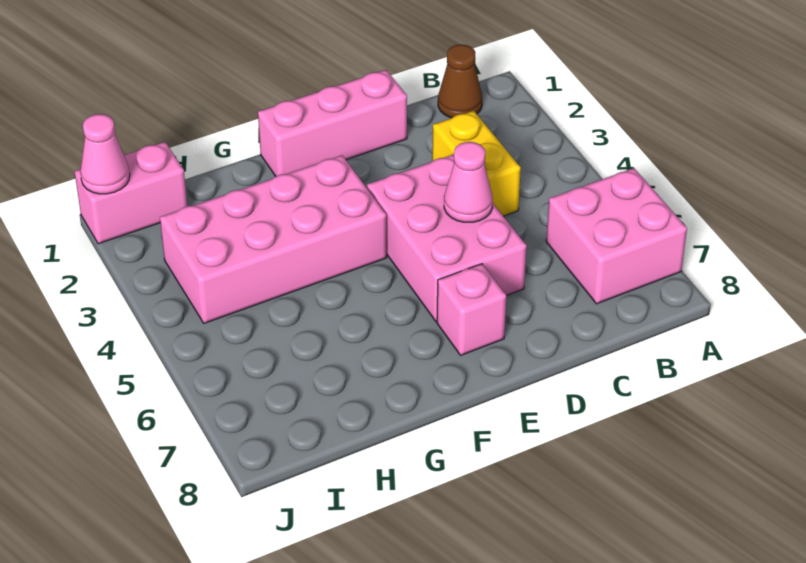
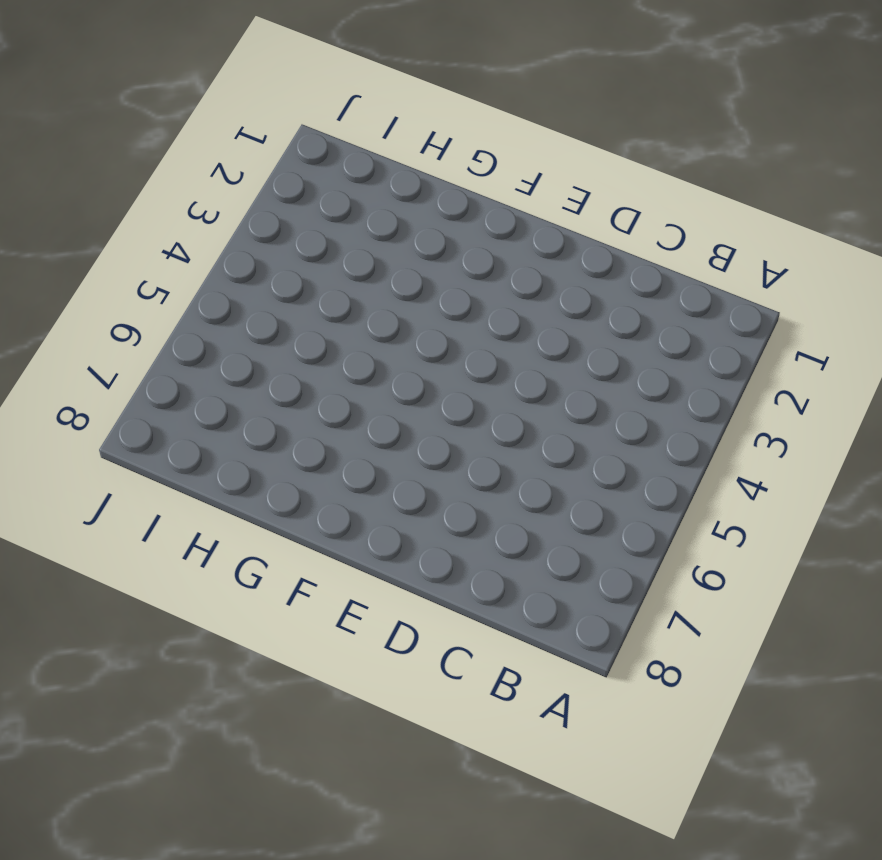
none -> pink brick A6:B7 level 1
none -> brown cone B1 level 1

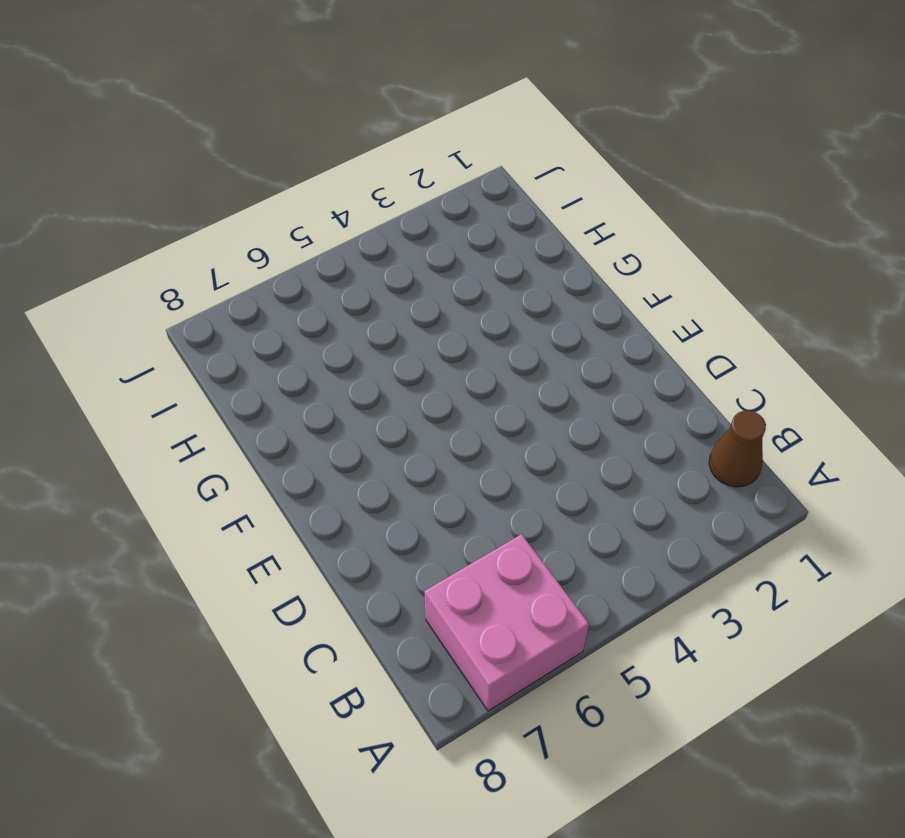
none -> yellow brick C3:C4 level 1
none -> pink brick D1:F1 level 1

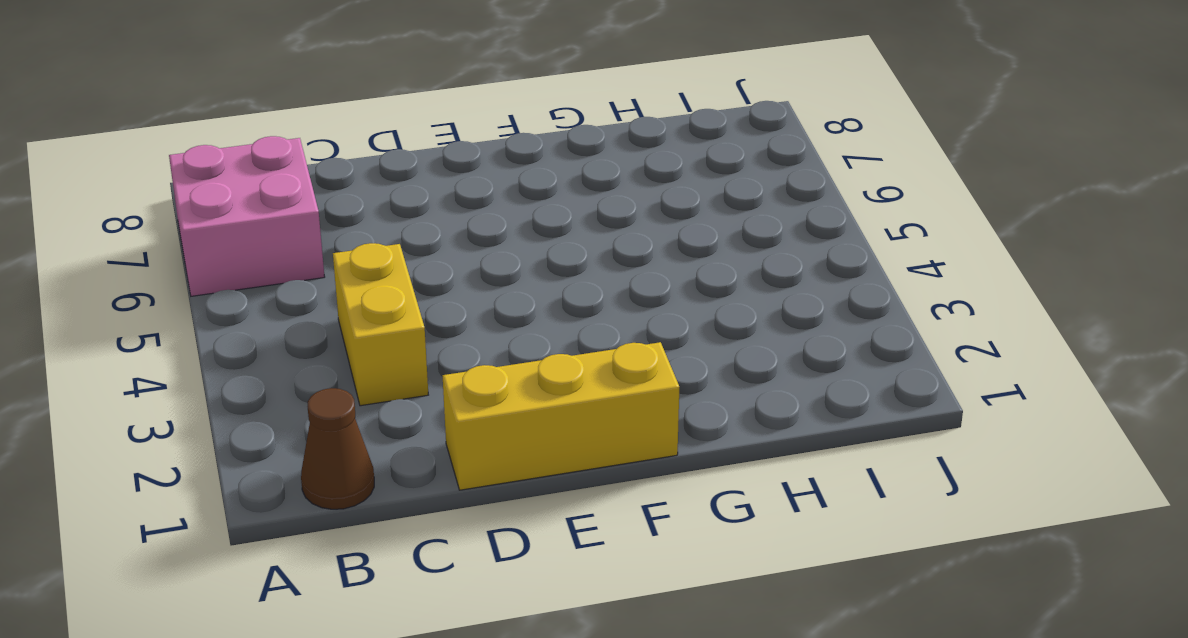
yellow brick D1:F1 level 1 -> pink brick D1:F1 level 1
none -> pink brick D4:E6 level 1
none -> pink brick E7 level 1

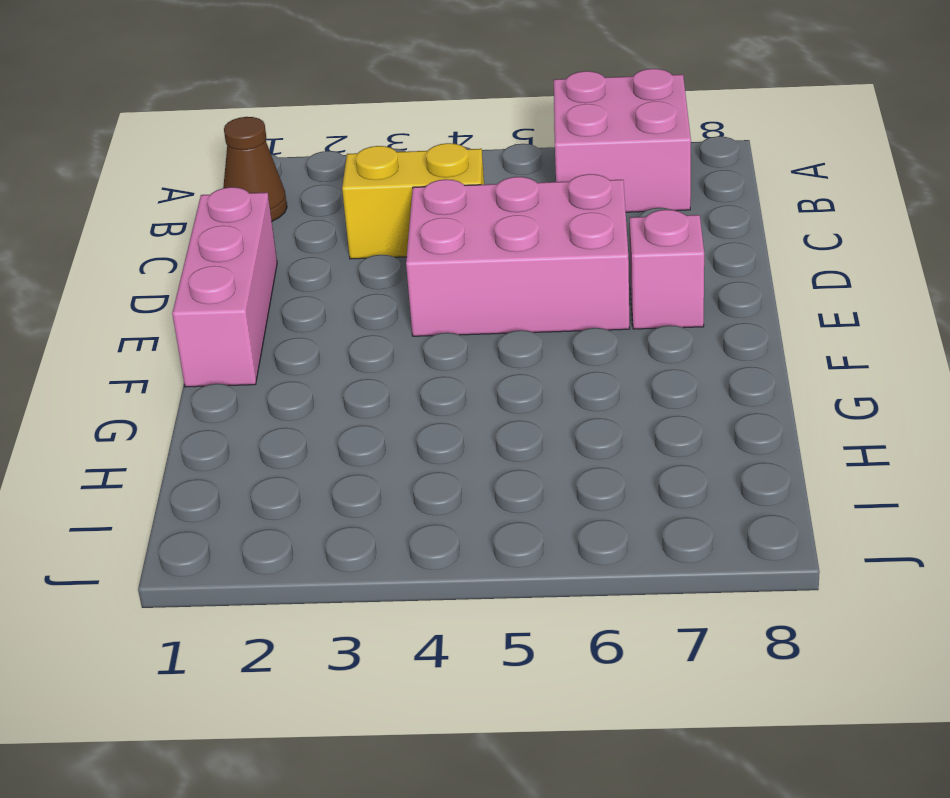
none -> pink brick F3:I4 level 1
none -> pink brick I1:J1 level 1

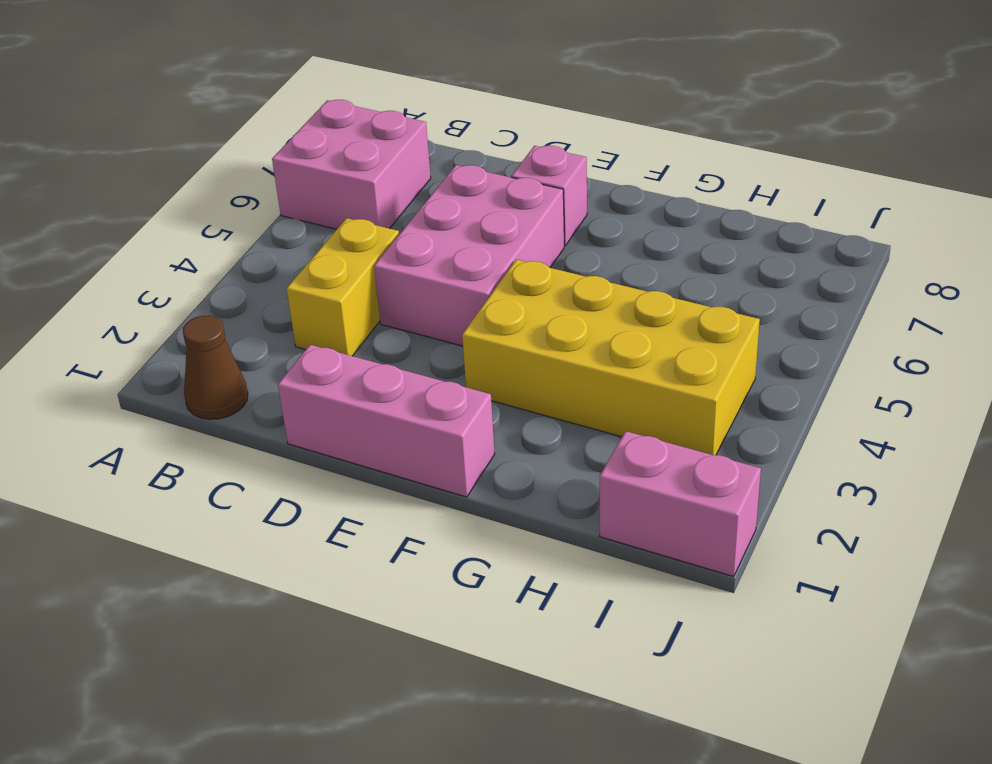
yellow brick F3:I4 level 1 -> pink brick F3:I4 level 1
none -> pink cone D5 level 2
none -> pink cone J1 level 2

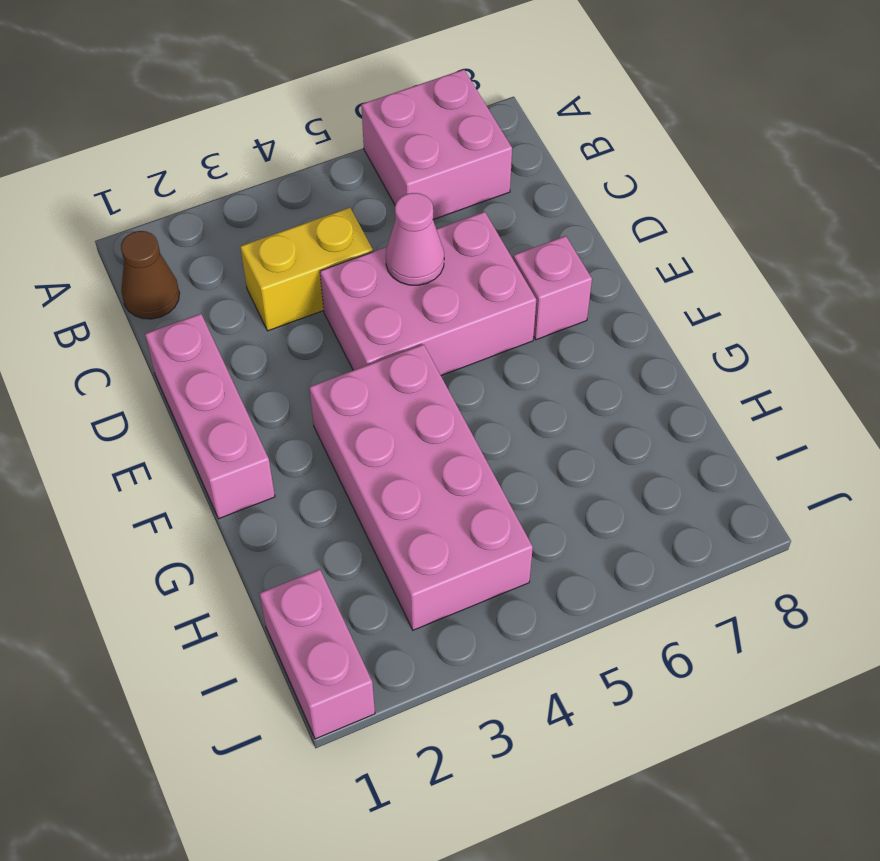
none -> pink cone J1 level 2

